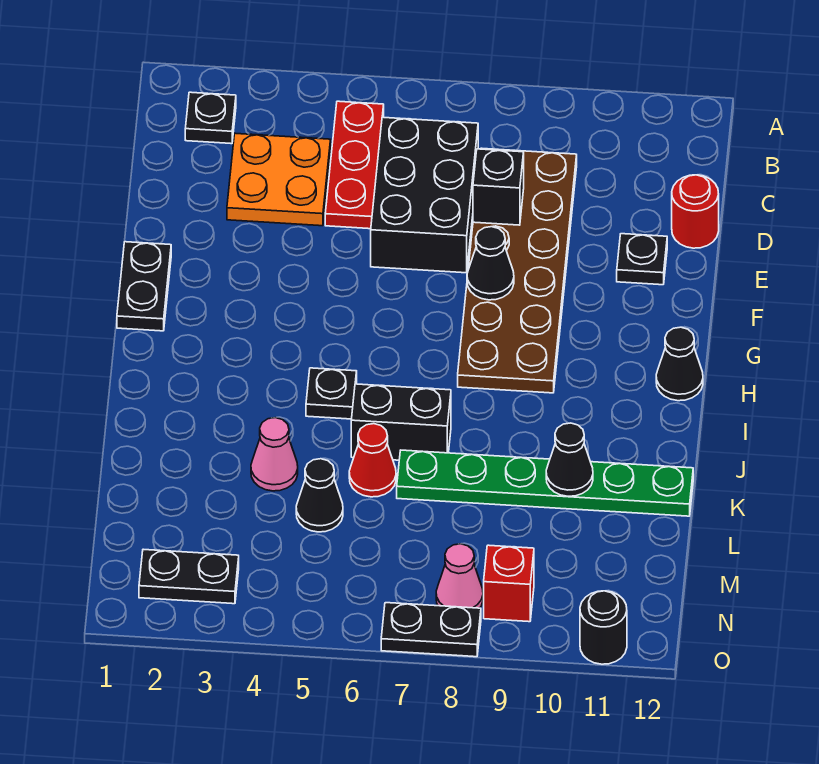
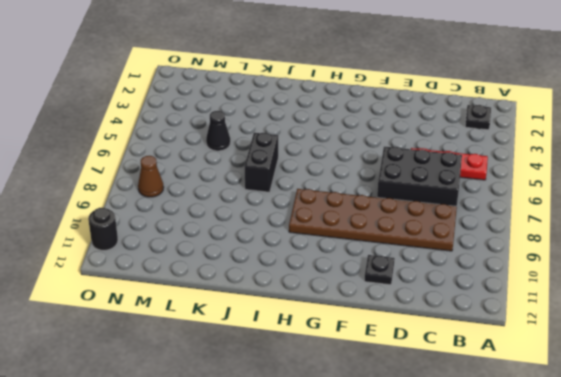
brown cone N8 level 1 -> pink cone N8 level 1
none -> orange plate C3:D4 level 1
none -> red round brick D12 level 1
none -> black plate F1:G1 level 1

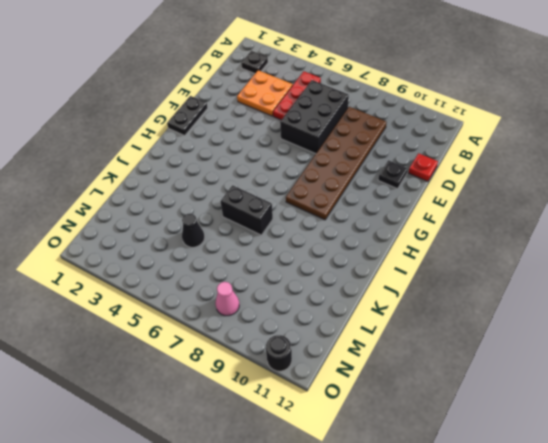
red plate D12 level 1 -> red round brick D12 level 1
none -> black cone H12 level 1
none -> black plate I5 level 1
none -> pink cone K4 level 1

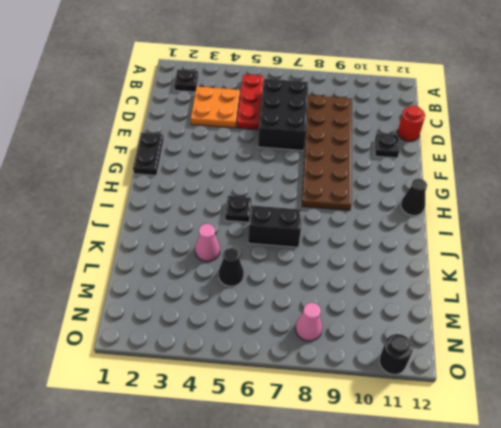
none -> red cone K6 level 1
none -> green plate K7:K12 level 1
none -> black plate N2:N3 level 1

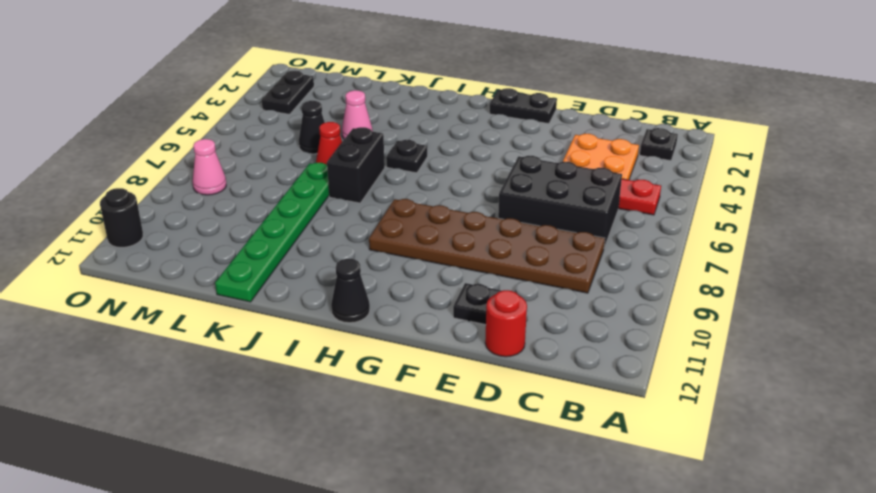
none -> red brick N9 level 1
none -> black plate O7:O8 level 1
none -> black brick D8 level 2

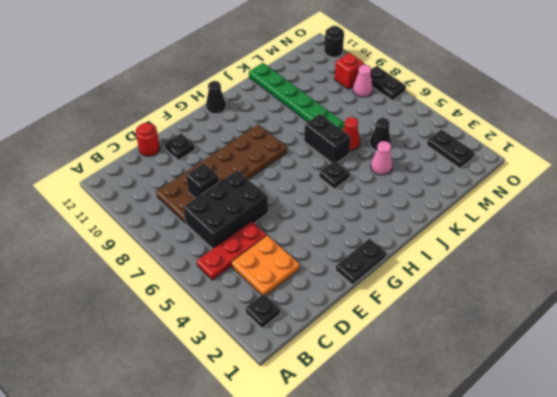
none -> black cone F8 level 2
none -> black cone K10 level 2

